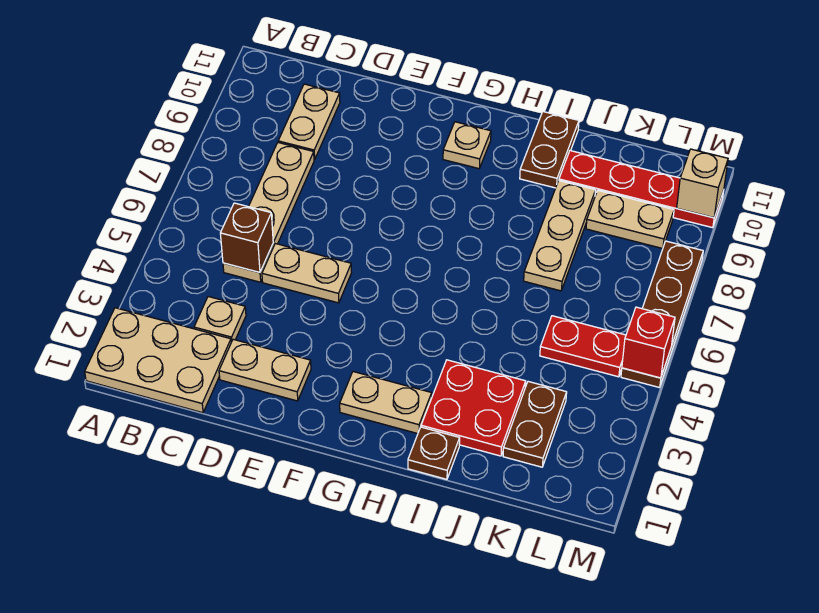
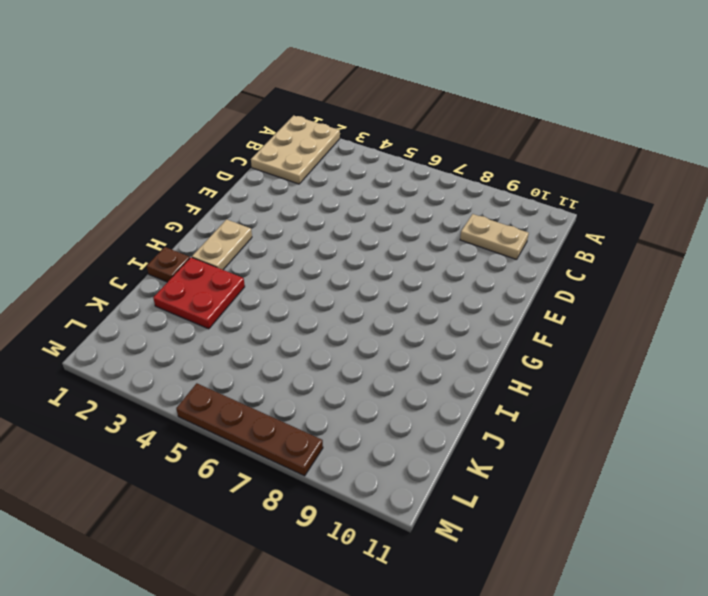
none -> tan plate C3 level 1
none -> tan plate C5:C8 level 1
none -> tan plate D2:E2 level 1

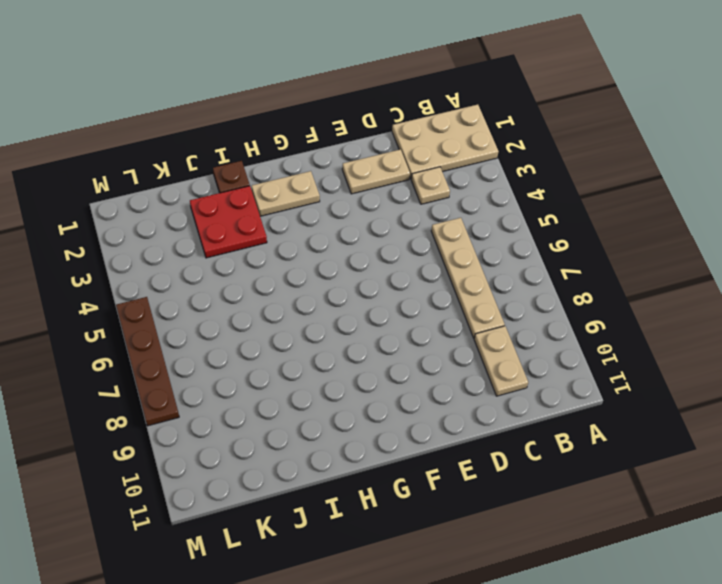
none -> tan plate D5:E5 level 1
none -> tan plate G10 level 1
none -> brown plate I10:I11 level 1

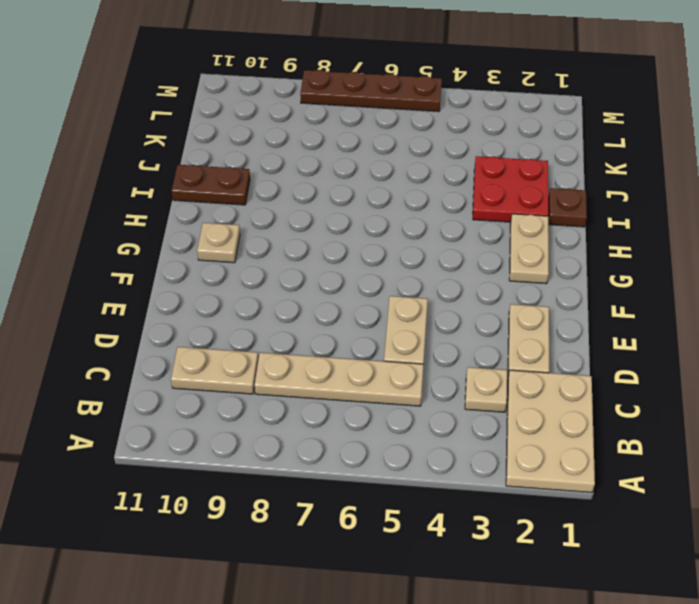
none -> tan plate J7:J9 level 1
none -> red plate J10:M10 level 1
none -> brown plate K2:K3 level 1

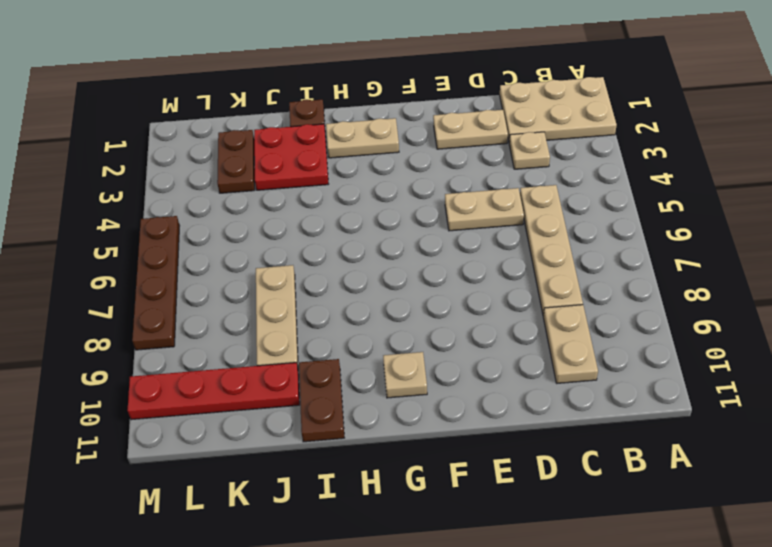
none -> red plate K5:L5 level 1
none -> tan plate K9:L9 level 1
none -> brown brick C5 level 2

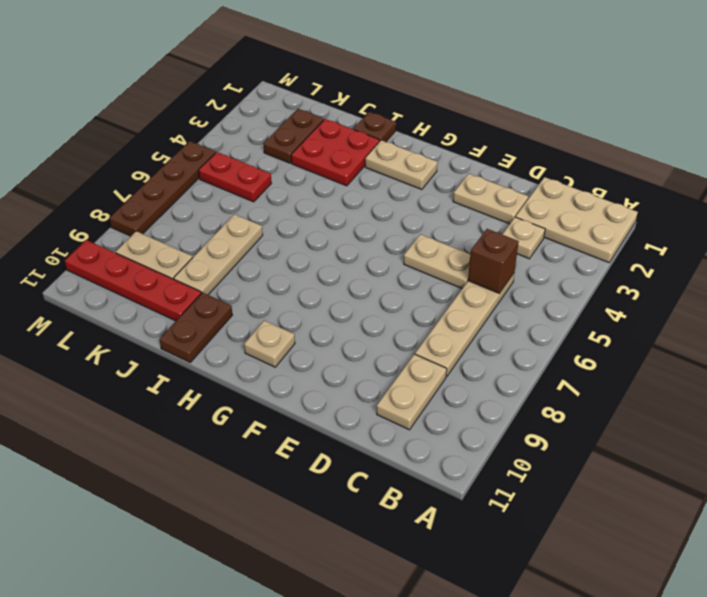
none -> red brick M5 level 2
none -> tan brick M10 level 2

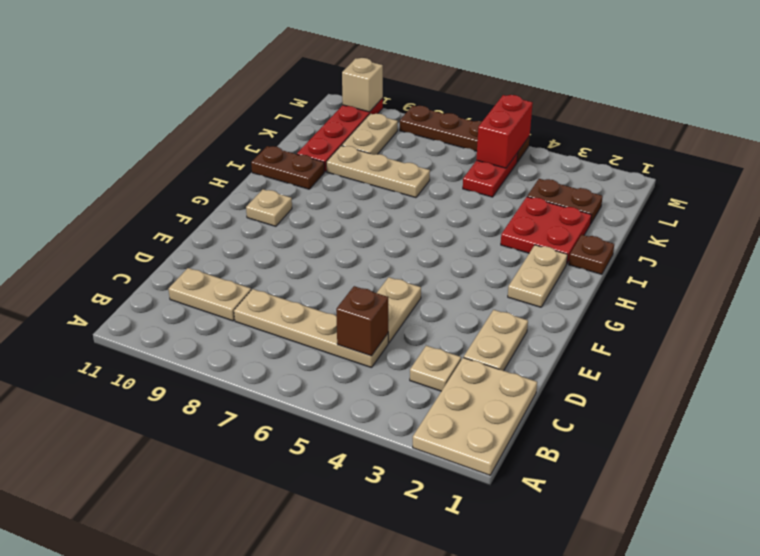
red brick L5:M5 level 2 -> red brick M5 level 2

